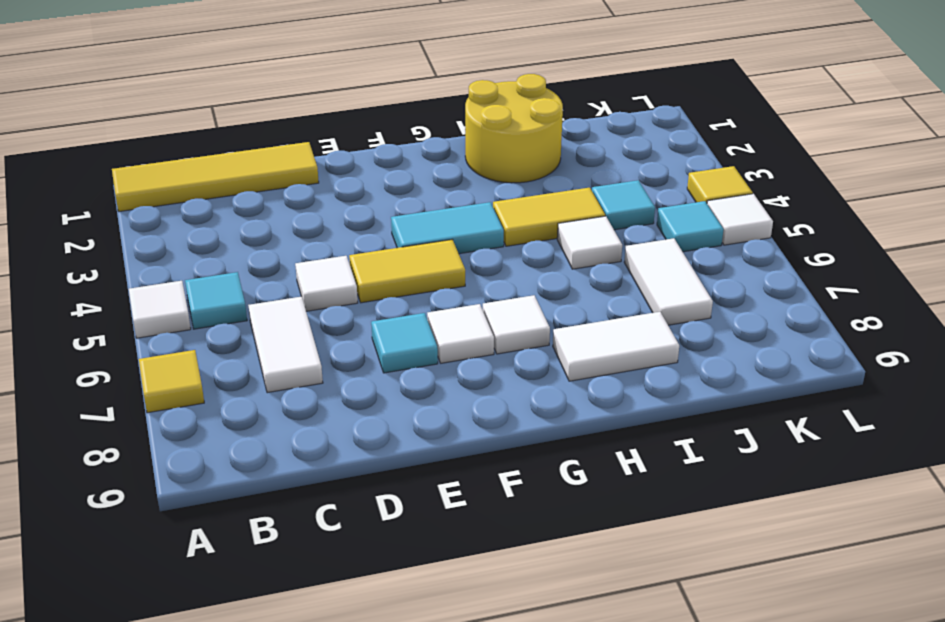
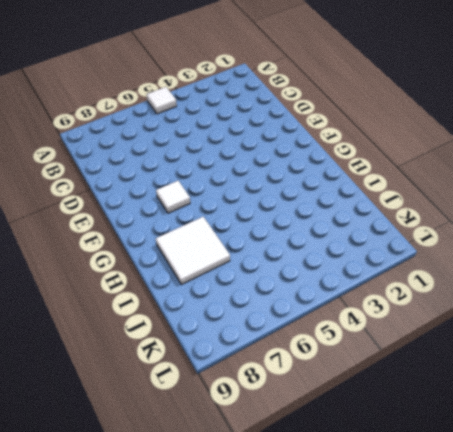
white tile H7:I8 level 1 -> white tile H8:I8 level 1
none -> yellow tile A1:D1 level 1
none -> yellow tile A7 level 1
none -> cyan tile B5 level 1

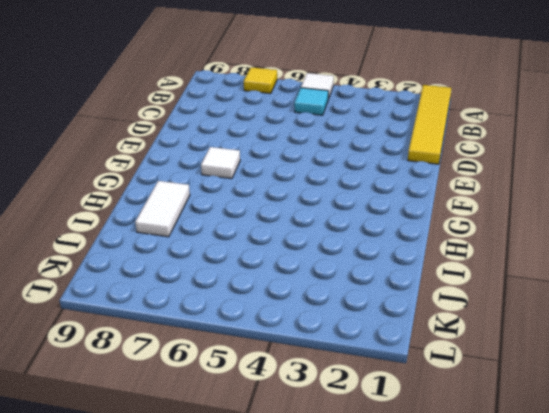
none -> white tile C6:C7 level 1
none -> white tile D5 level 1
none -> yellow tile E5:F5 level 1

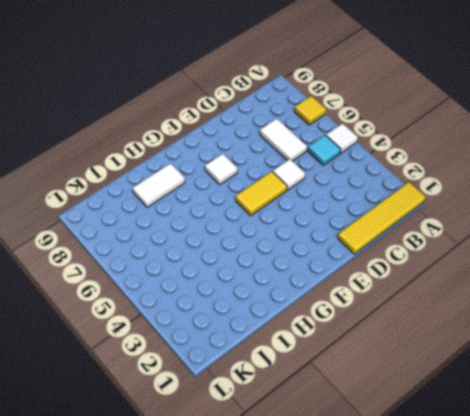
none -> cyan tile E7 level 1
none -> cyan tile F4:G4 level 1
none -> white tile G7 level 1

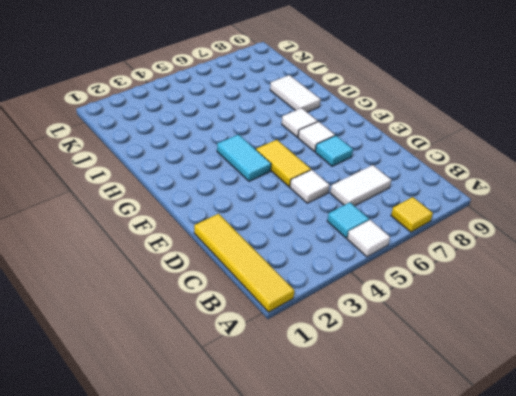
none -> yellow round brick H1:I2 level 1
none -> yellow tile H4:I4 level 1
none -> white tile I5 level 1

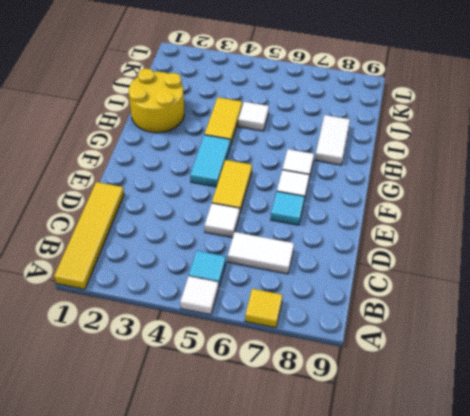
none -> cyan tile J4 level 1
none -> white tile J6:J7 level 1
none -> cyan tile K5 level 1

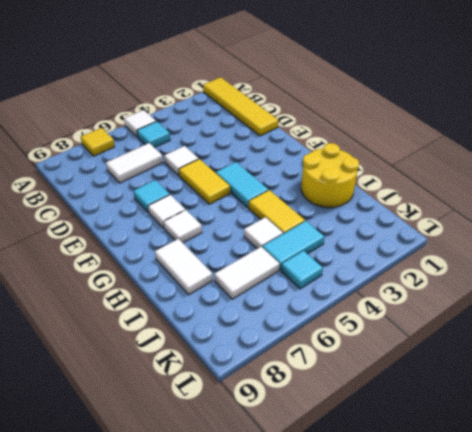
cyan tile J4:J5 level 1 -> cyan tile J4 level 1
none -> yellow tile L4 level 1
none -> white tile L5 level 1

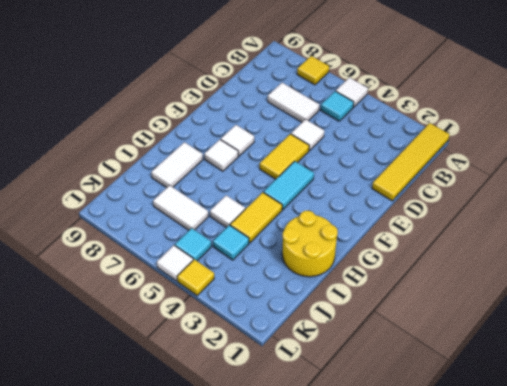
none -> cyan tile E7 level 1

